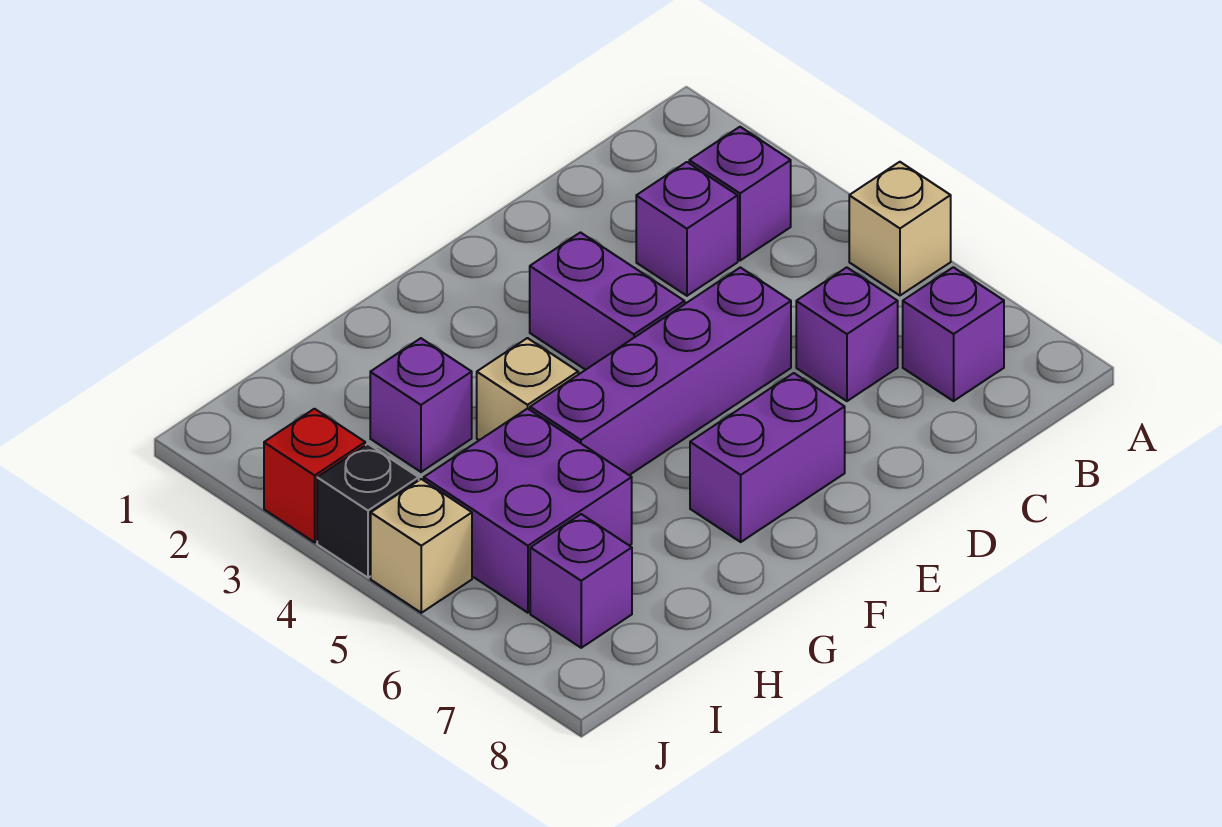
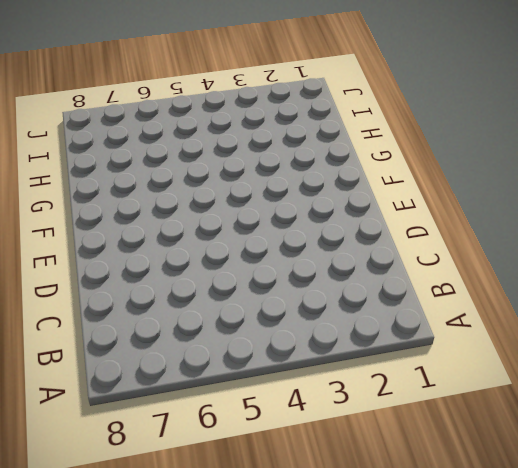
none -> tan brick A5 level 1
none -> purple brick B3 level 1
none -> purple brick B7 level 1

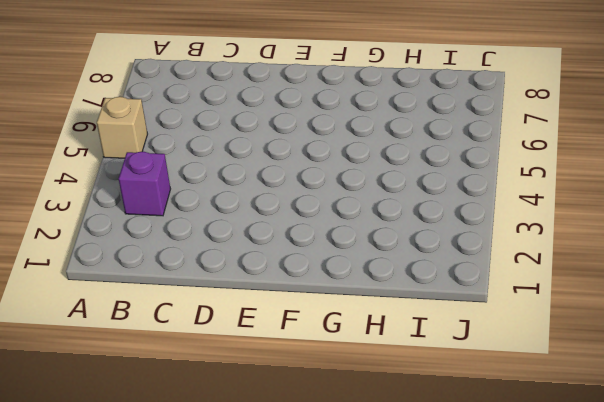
none -> purple brick B7 level 1
none -> purple brick C3 level 1
none -> purple brick C6 level 1

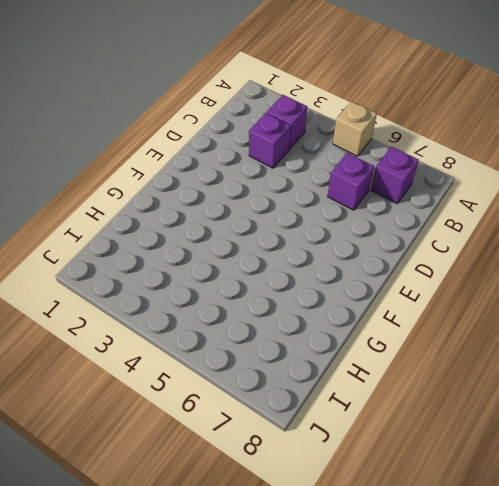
none -> purple brick D5:G5 level 1
none -> purple brick E3:E4 level 1
none -> purple brick E7:F7 level 1

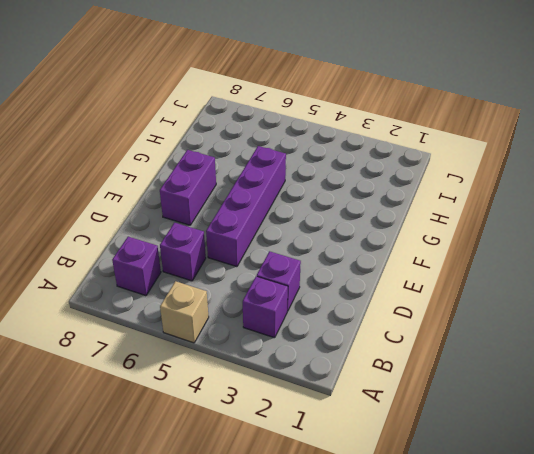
none -> purple brick E3:E4 level 1
none -> tan brick G4 level 1
none -> purple brick H3 level 1

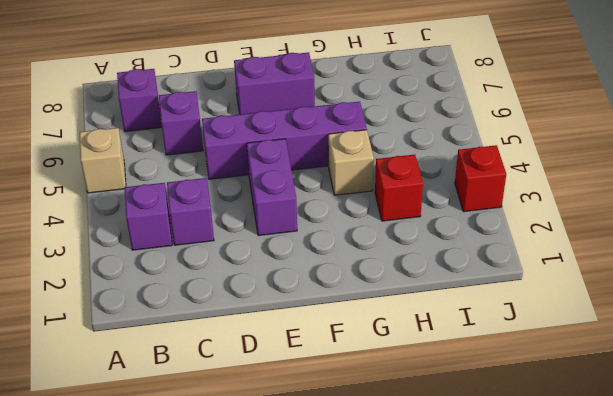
red brick H3 level 1 -> purple brick H3 level 1
none -> purple brick H5:I6 level 1
none -> purple brick I7 level 1
none -> black brick J4 level 1

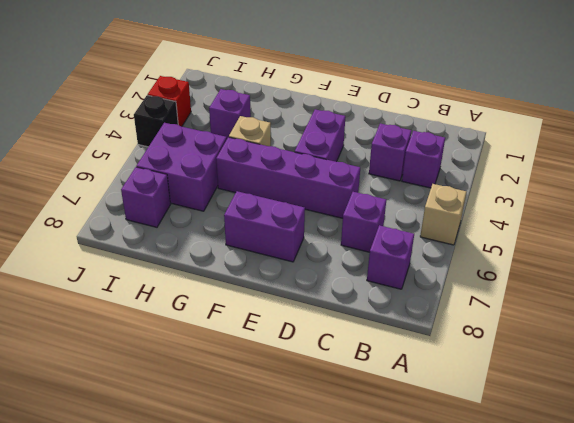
none -> tan brick J5 level 1

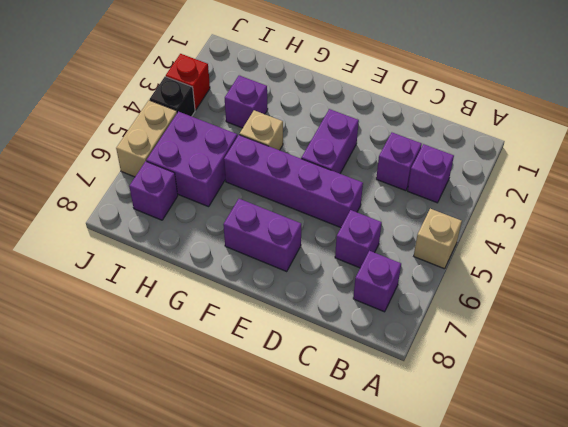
tan brick J5:J6 level 1 -> tan brick J5 level 1

